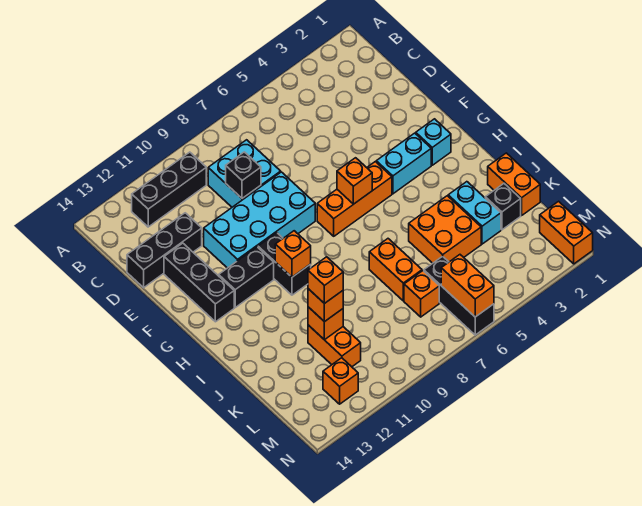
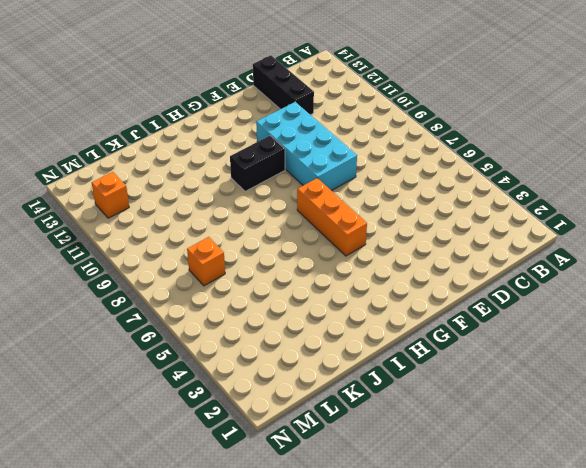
none -> black brick B10:B12 level 1
none -> cyan brick C8:D9 level 1
none -> black brick E13:G13 level 1

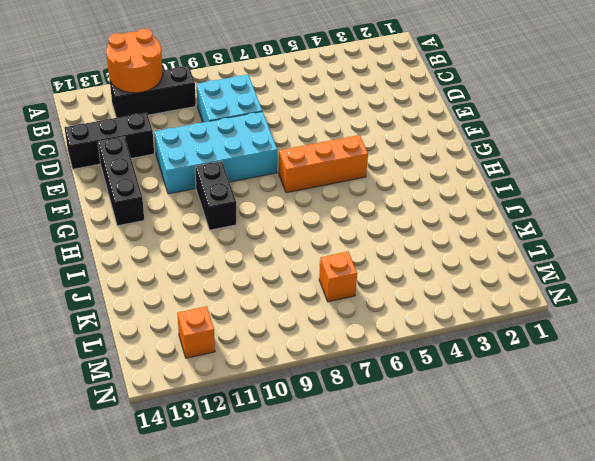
orange round brick A11:B12 level 2 -> none
none -> cyan brick G2 level 1
none -> cyan brick G3:G4 level 1
none -> black brick G11:G12 level 1

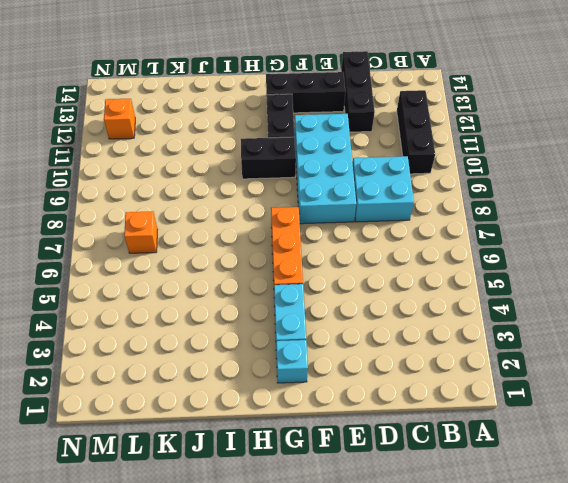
none -> orange brick J1:K1 level 1
none -> cyan brick J3:K3 level 1
none -> orange brick J4:K5 level 1

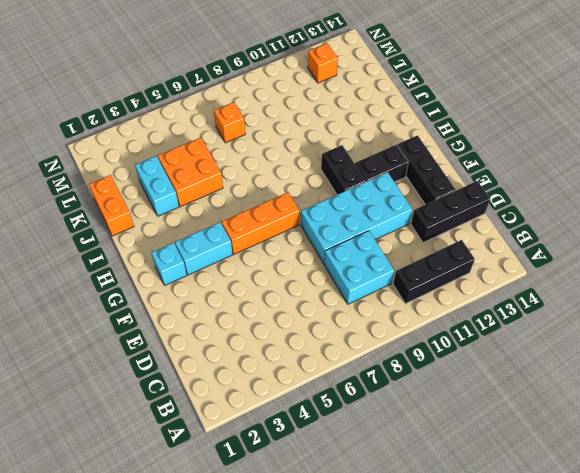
none -> orange brick J7:K7 level 1
none -> black brick K2 level 1
none -> orange brick K11:L11 level 1

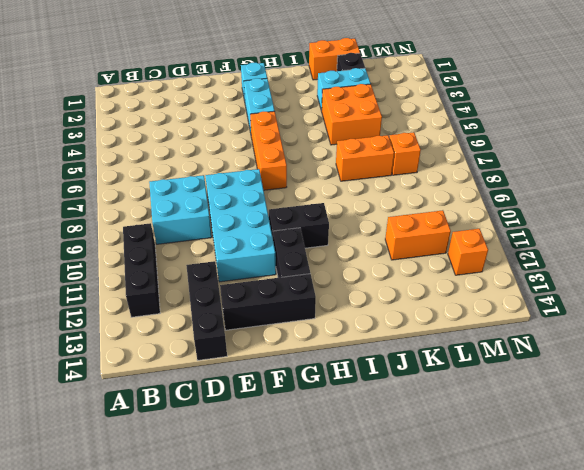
none -> black brick L6:N6 level 1
none -> orange brick M1:N1 level 1
none -> black brick D9 level 2

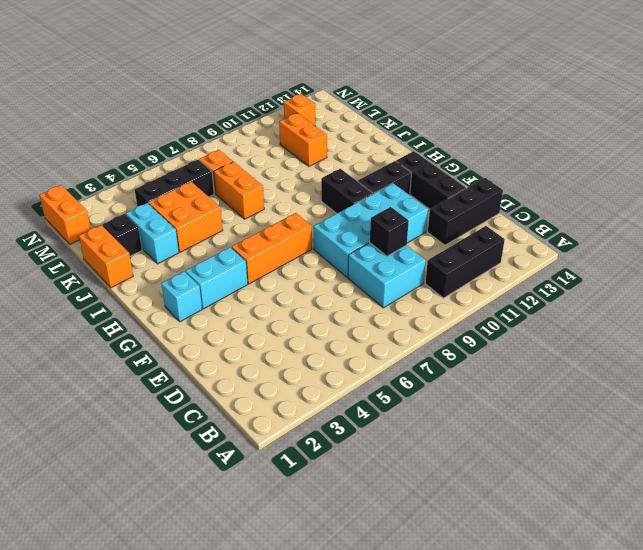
black brick L4:L6 level 1 -> black brick L6:N6 level 1
none -> orange brick G6 level 2
none -> orange brick H10 level 2
none -> orange brick K11 level 2

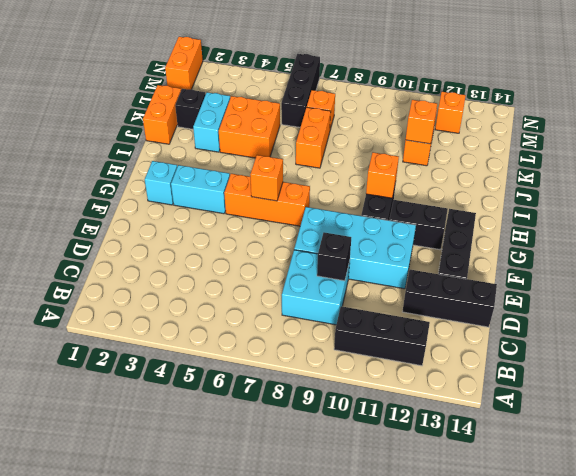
none -> orange brick M6:N6 level 2
none -> orange brick K11 level 3
none -> orange brick K11 level 4

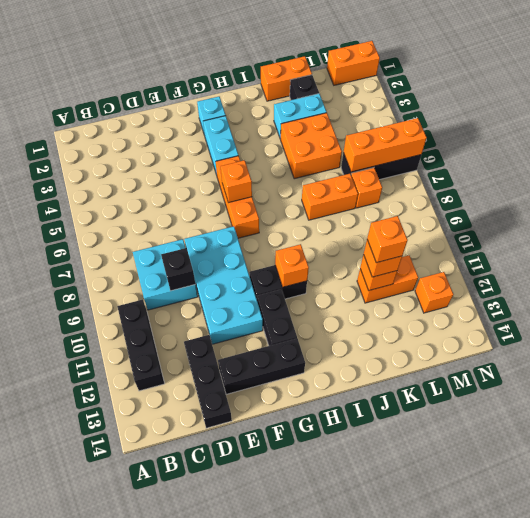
orange brick L6:N6 level 2 -> orange brick M6:N6 level 2

